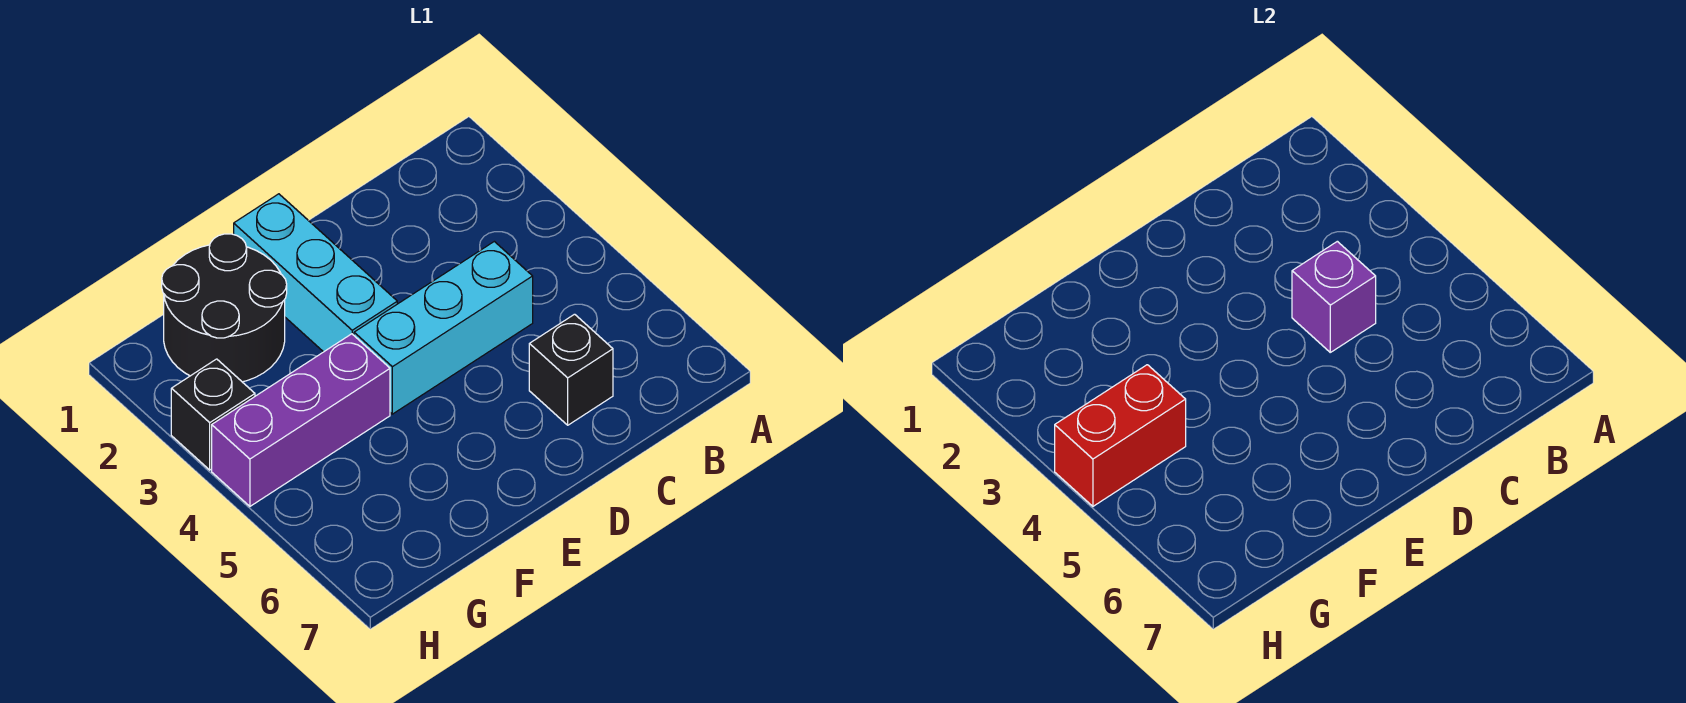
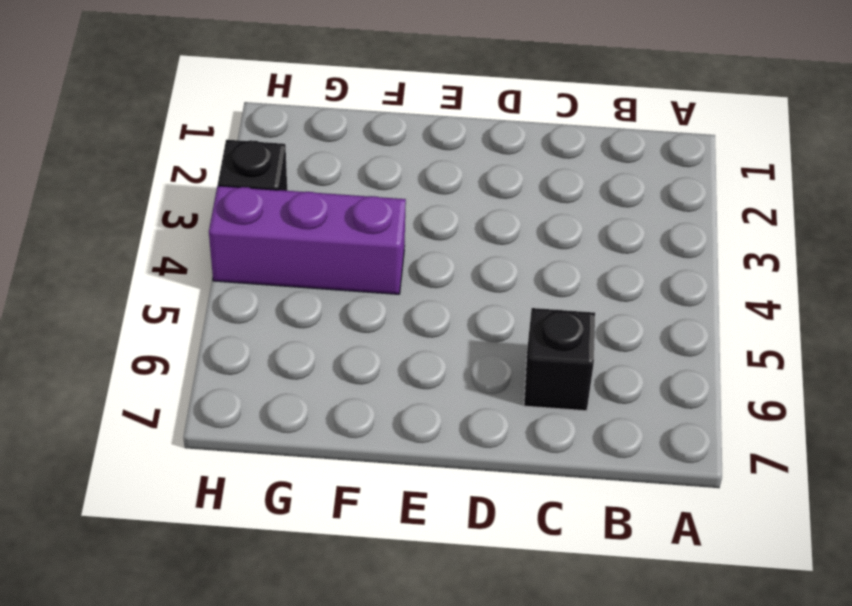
none -> cyan brick C4:E4 level 1
none -> cyan brick E1:E3 level 1

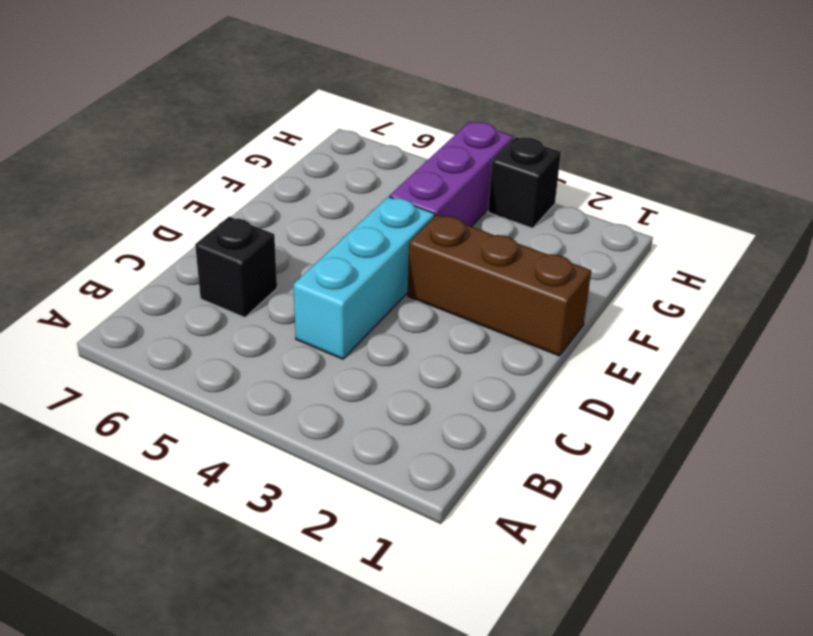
brown brick E1:E3 level 1 -> cyan brick E1:E3 level 1
none -> black round brick F1:G2 level 1
none -> purple brick C4 level 2

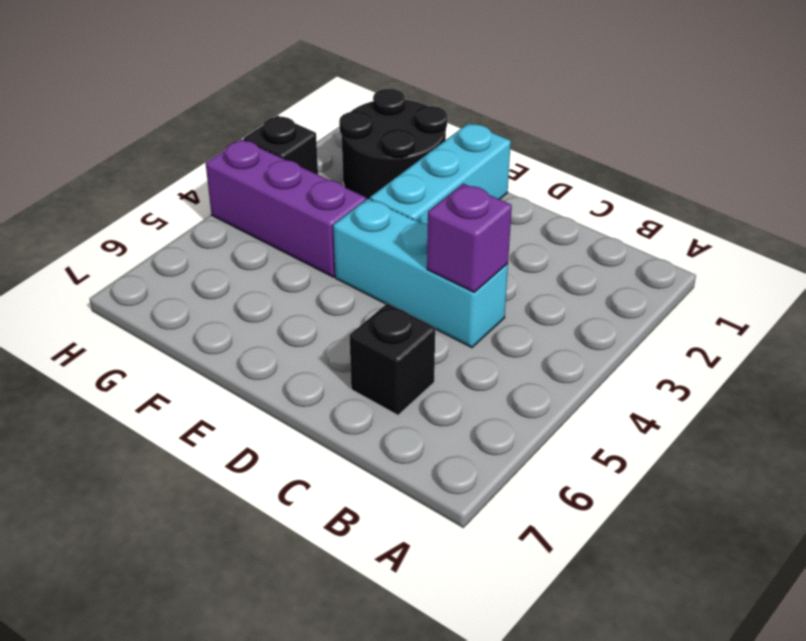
none -> red brick G4:H4 level 2

